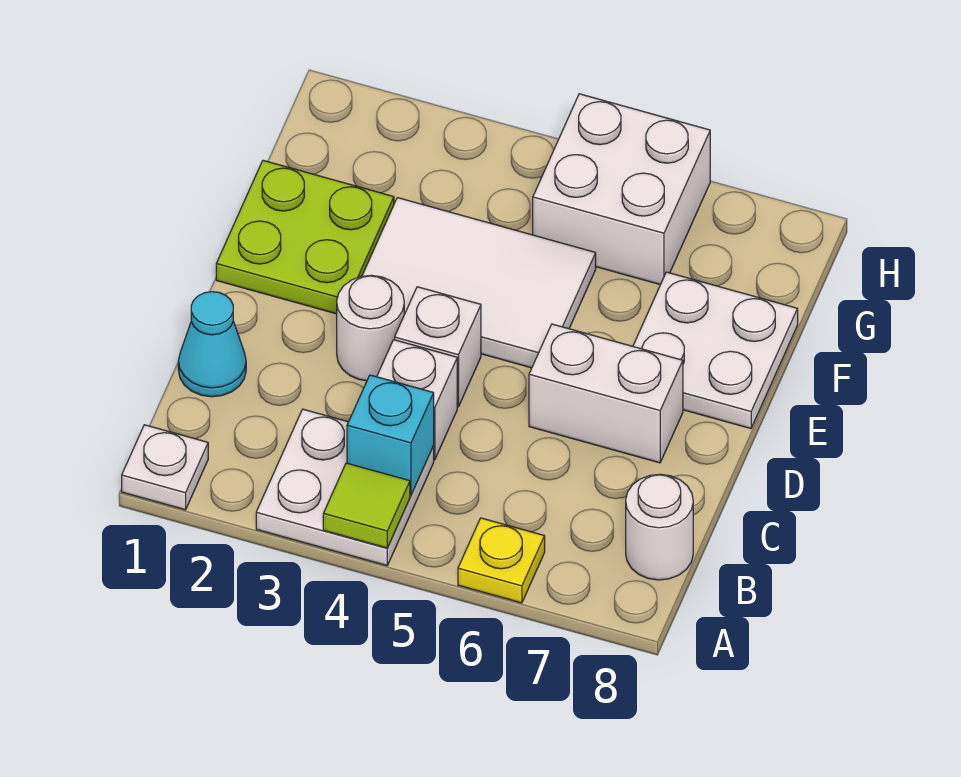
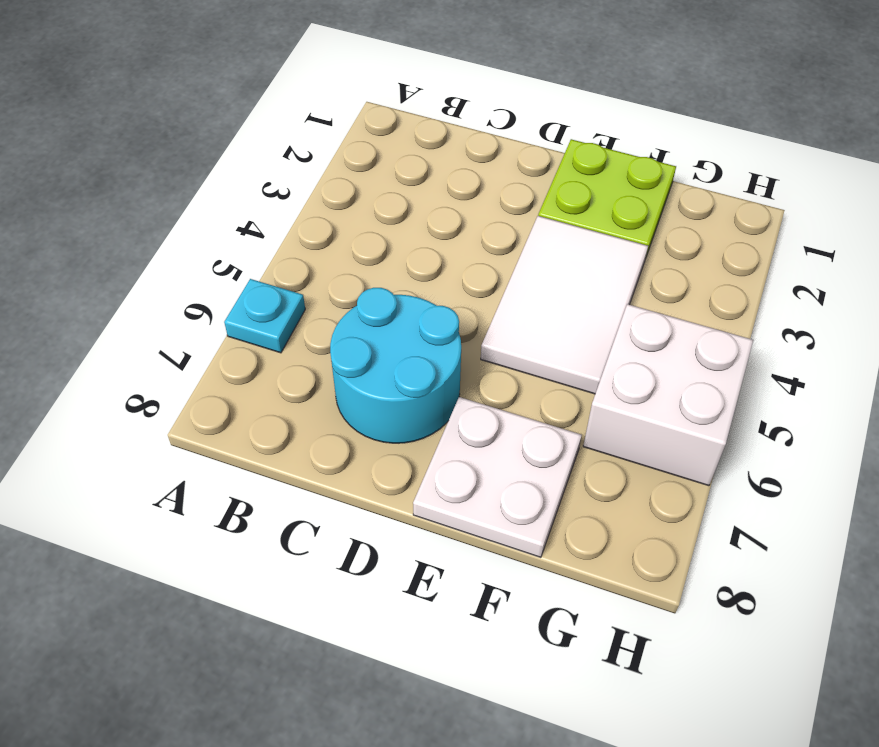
cyan plate A6 level 1 -> yellow plate A6 level 1
cyan round brick C6:D7 level 1 -> white brick D6:D7 level 1
none -> white plate A1 level 1
none -> white plate A3:B4 level 1
none -> white round brick B8 level 1

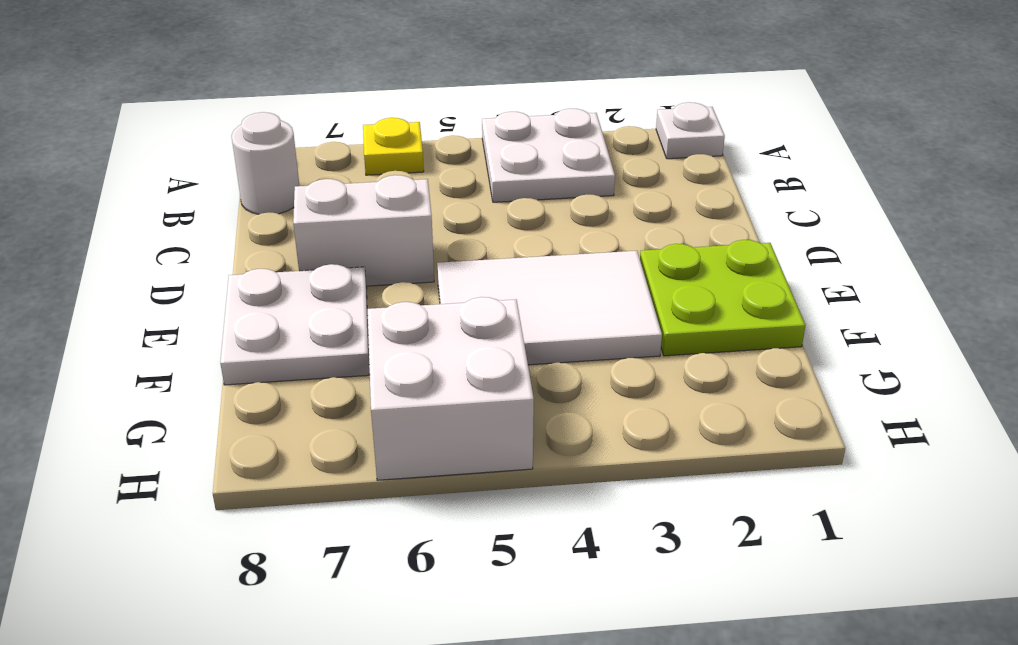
none -> cyan cone C1 level 1
none -> white brick C4 level 1
none -> white round brick D3 level 1

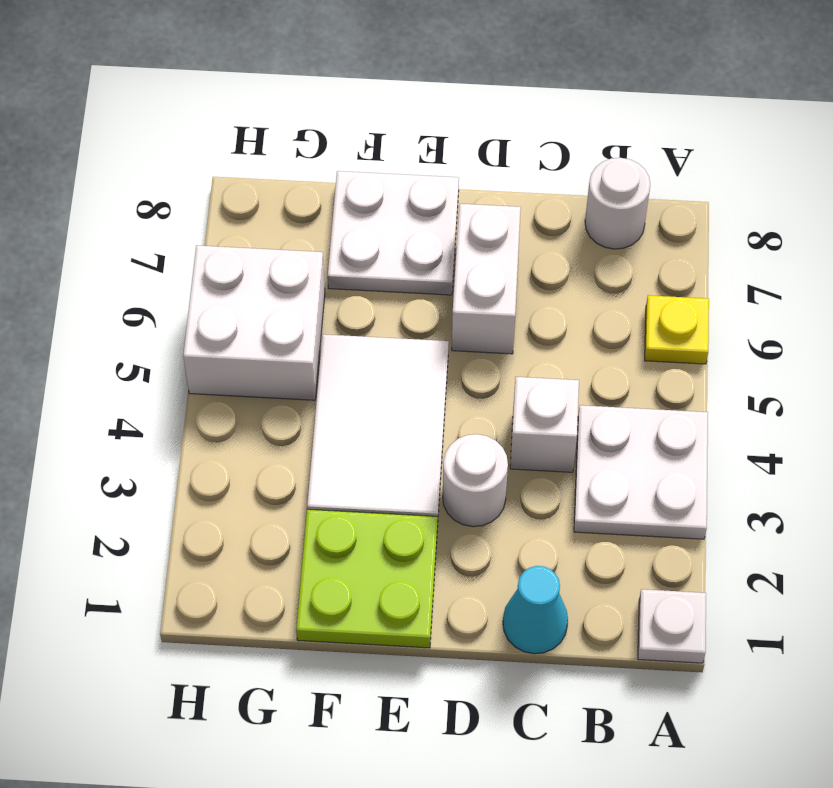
none -> white brick D4 level 1
none -> lime tile A4 level 2
none -> cyan brick B4 level 2

